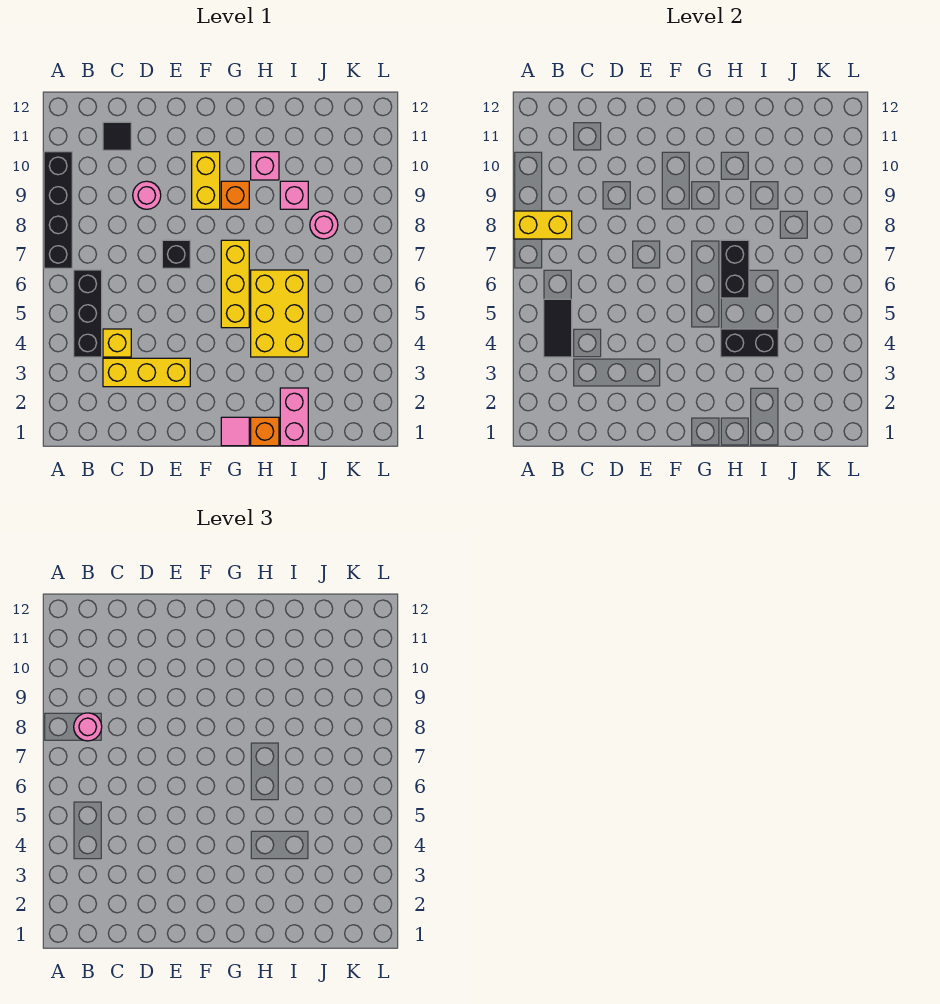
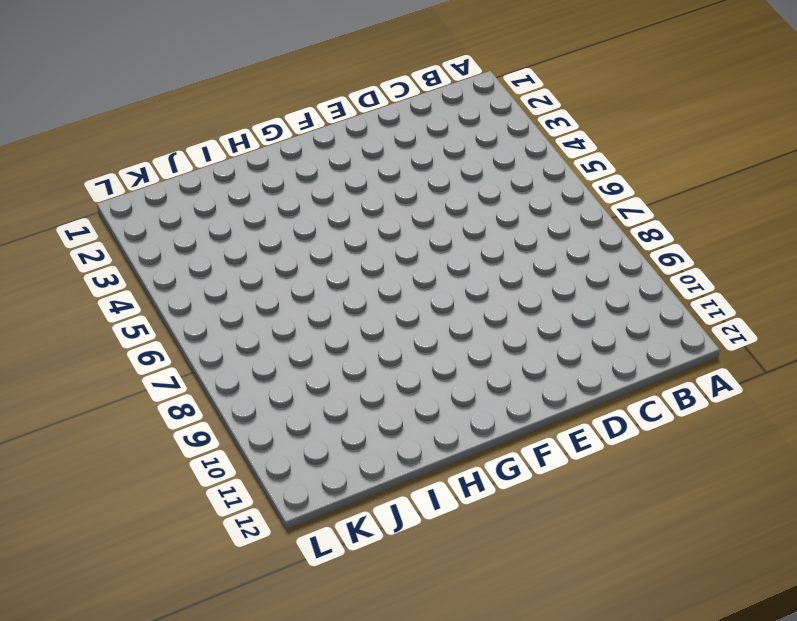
none -> black brick A7:A10 level 1
none -> black brick B4:B6 level 1
none -> yellow brick C3:E3 level 1

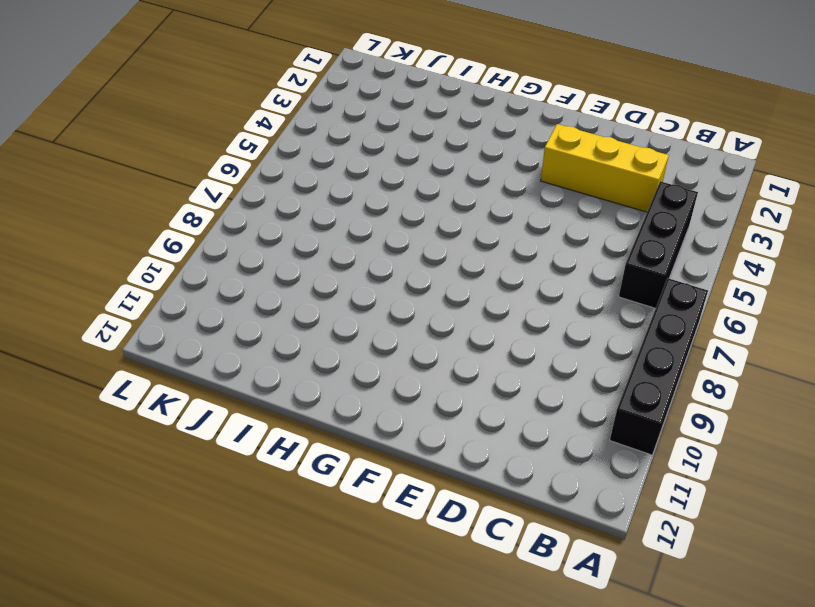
none -> yellow brick C4 level 1
none -> black tile C11 level 1
none -> pink round brick D9 level 1

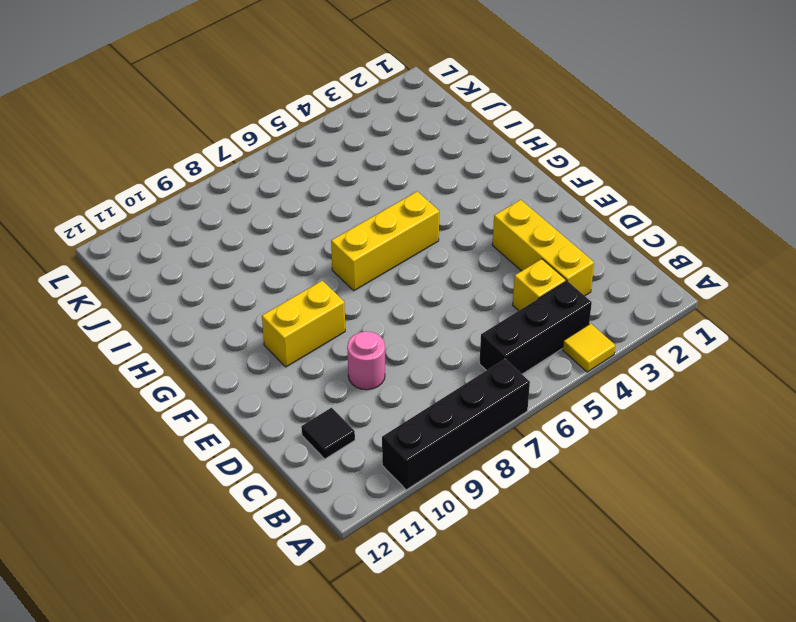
yellow tile A4 level 1 -> none
none -> black brick E7 level 1
none -> pink tile G1 level 1
none -> orange brick G9 level 1

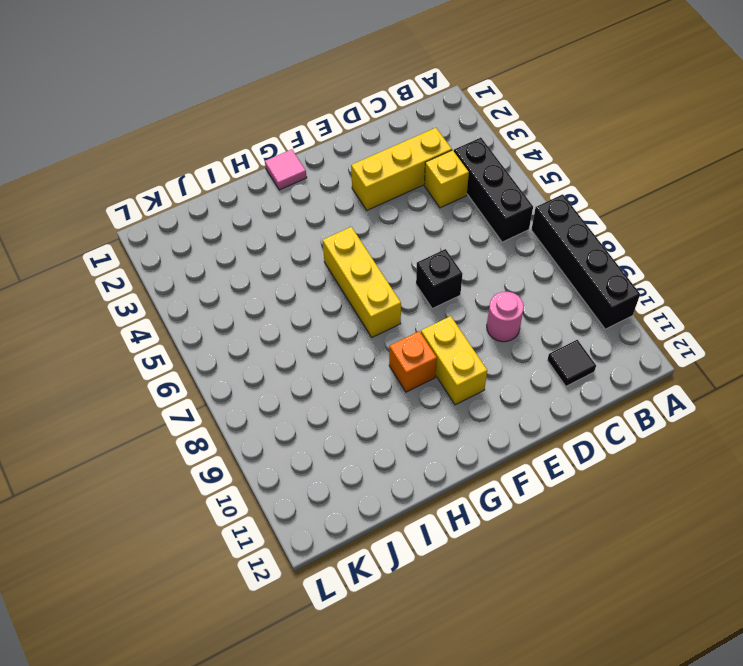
none -> orange brick H1 level 1
none -> yellow brick H4:I6 level 1
none -> pink brick H10 level 1

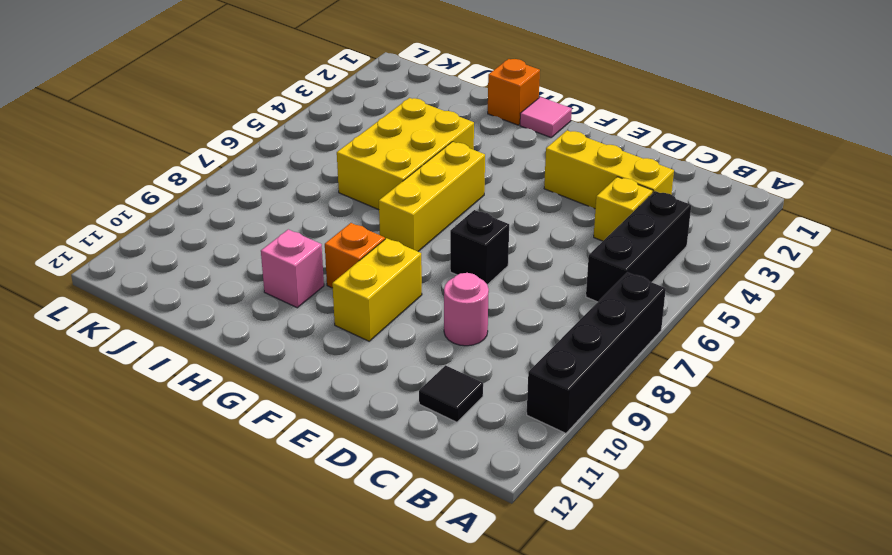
none -> pink brick I1:I2 level 1
none -> pink brick I9 level 1
none -> pink round brick J8 level 1

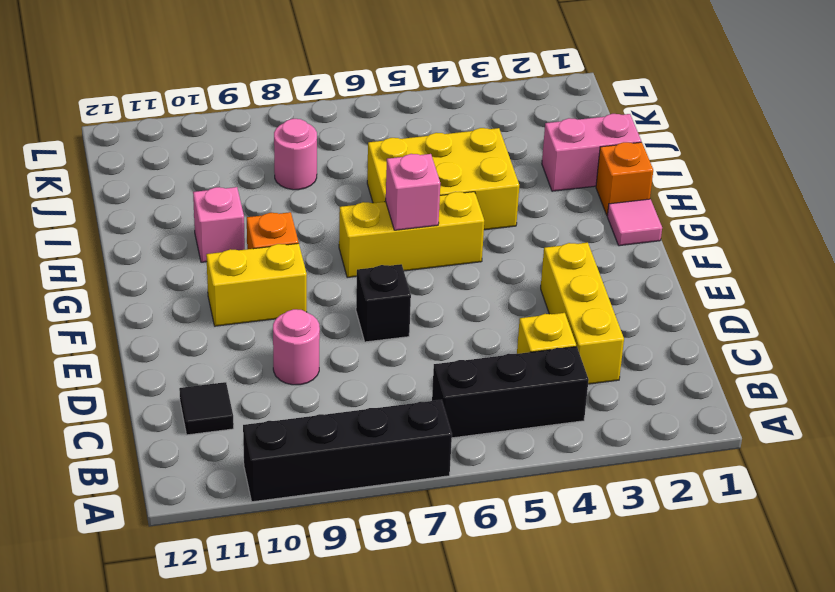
pink brick G6 level 2 -> pink brick I9 level 1
none -> yellow brick A8:B8 level 2
none -> black tile B4:B5 level 2
none -> black brick H4:I4 level 2

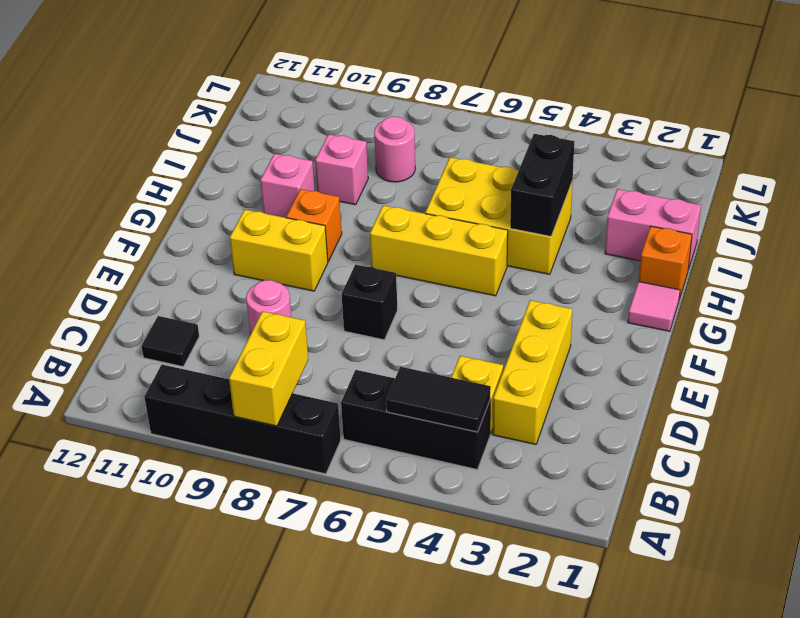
none -> black brick H6:H7 level 2
none -> pink round brick B8 level 3

